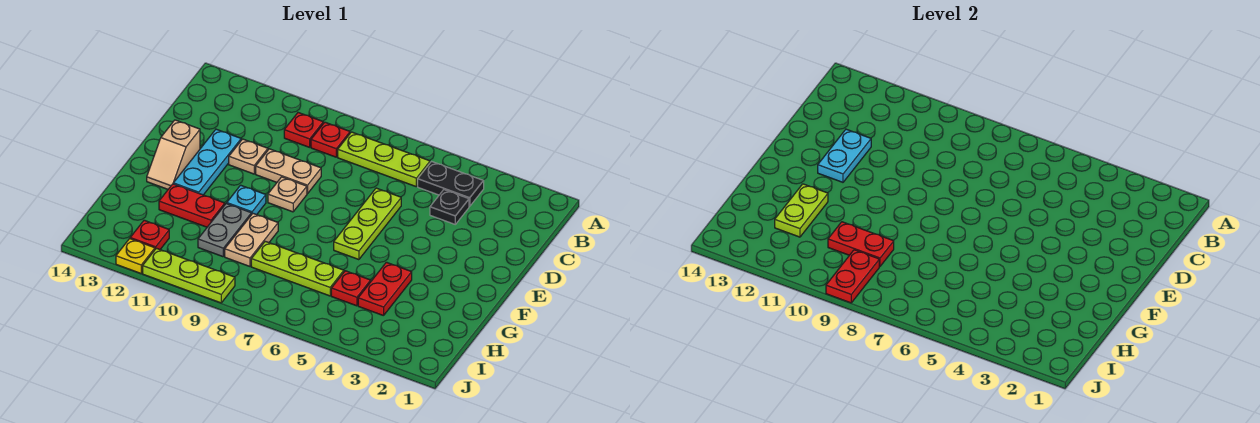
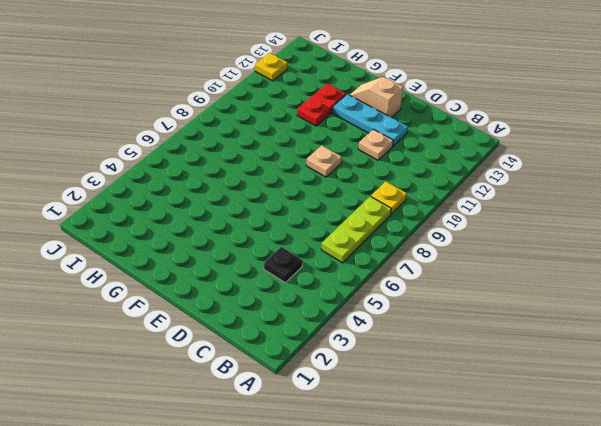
yellow plate B9 level 1 -> red plate B9 level 1
none -> black plate B4:B5 level 1
none -> red plate B10 level 1
none -> lime plate D6:F6 level 1

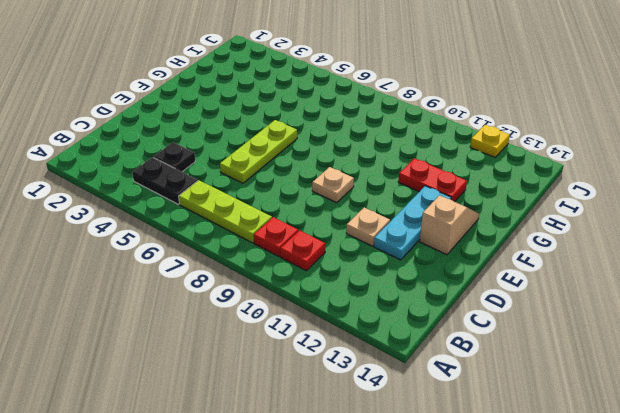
none -> tan plate D9:D10 level 1
none -> cyan plate F10 level 1
none -> red plate G4:H4 level 1

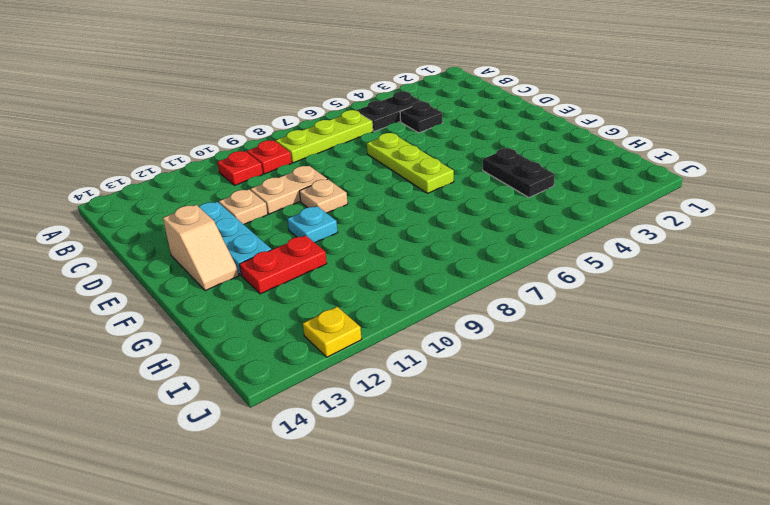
black plate G4:H4 level 1 -> red plate G4:H4 level 1
none -> tan plate G9:H9 level 1
none -> grey plate G10:H10 level 1
none -> red plate H5 level 1

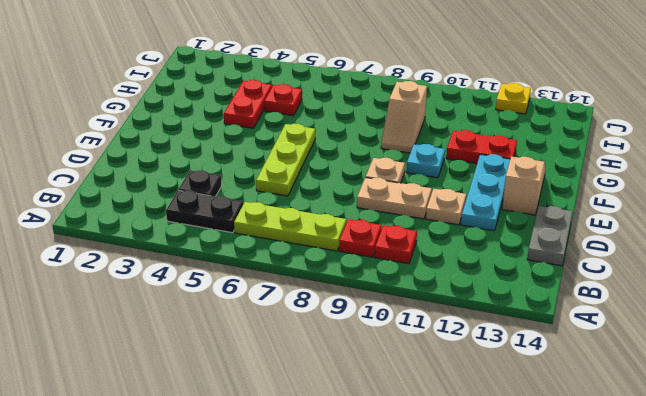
grey plate C14:D14 level 1 -> grey plate G10:H10 level 1
tan slope G9:H9 level 1 top H -> tan plate G9:H9 level 1
none -> lime plate H6:H8 level 1
none -> red plate I12 level 1
none -> lime plate J9:J11 level 1

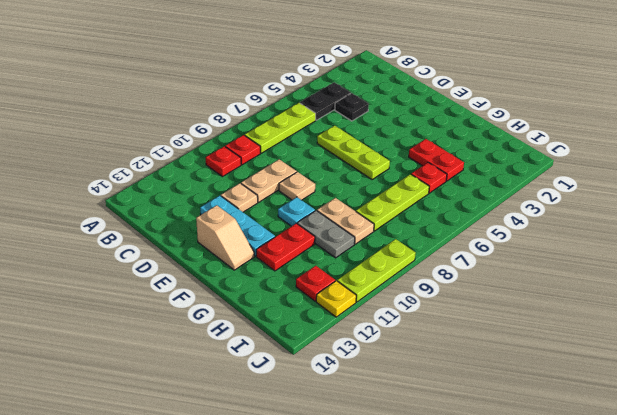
none -> cyan plate D12:E12 level 2
none -> lime plate G12:H12 level 2
none -> red plate H9:H10 level 2

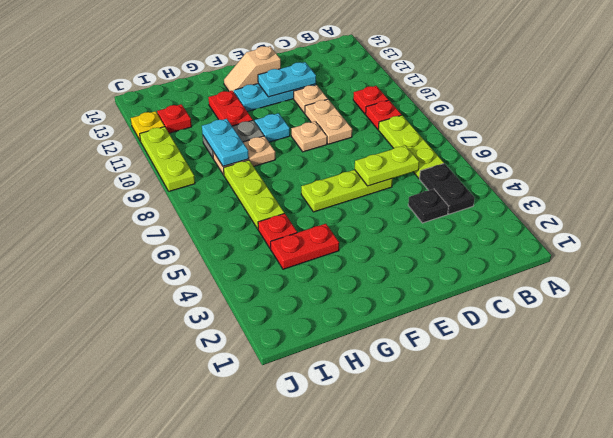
lime plate C6:D6 level 2 -> lime plate G12:H12 level 2
cyan plate H9:H10 level 2 -> red plate H9:H10 level 2
none -> red plate I9:J9 level 2

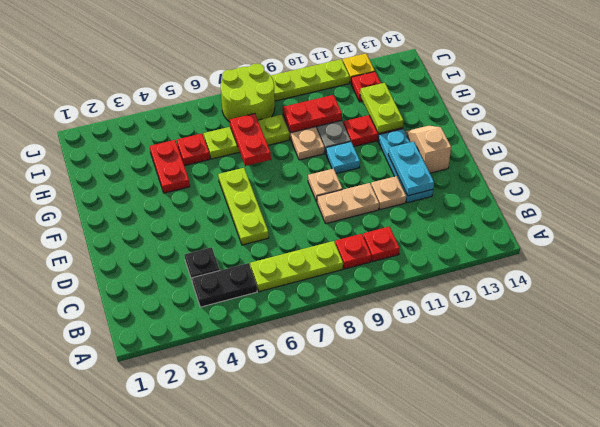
red plate G7:H7 level 2 -> red plate I9:J9 level 2
lime round brick I7:J8 level 1 -> none

